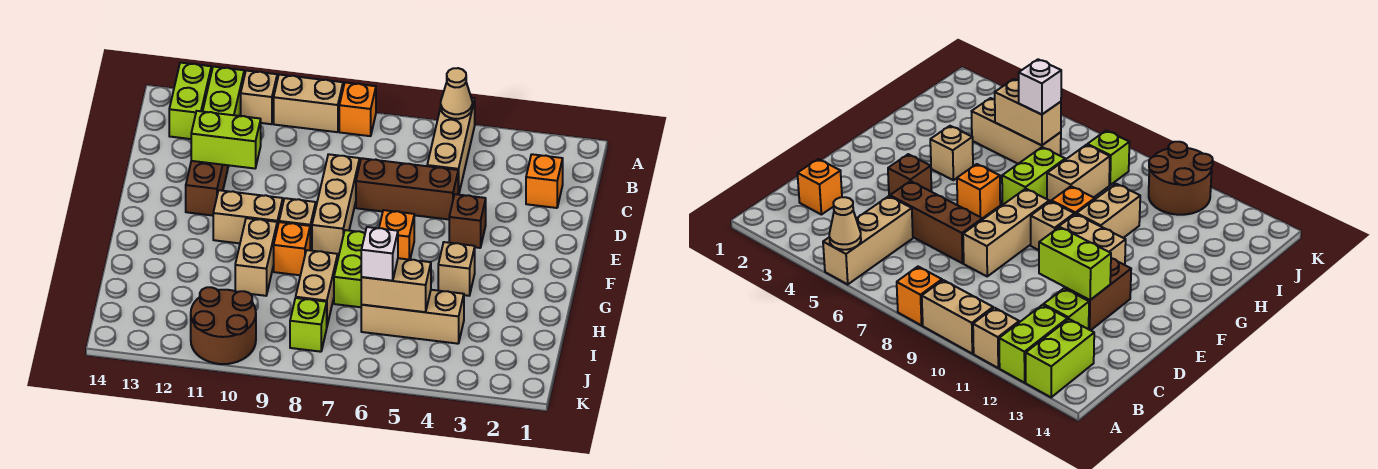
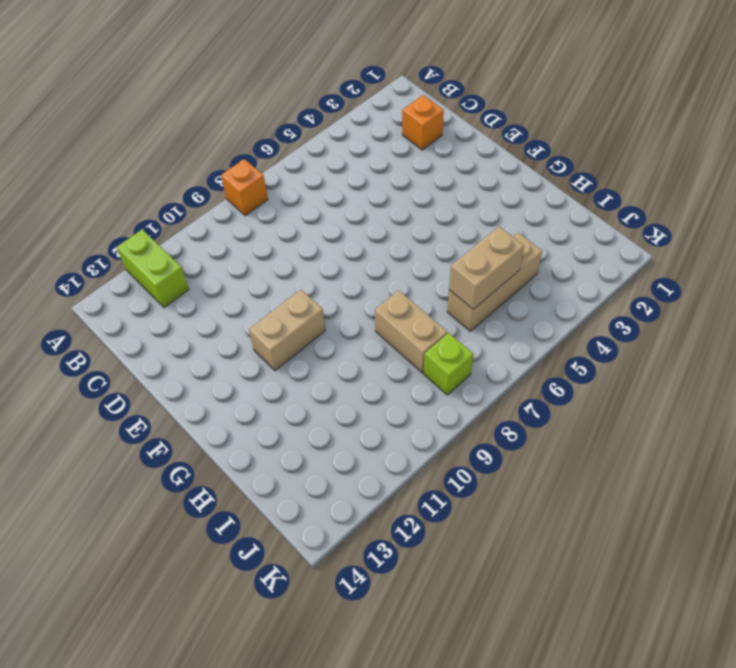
none -> tan brick A5:C5 level 1
none -> tan brick A9:A10 level 1
none -> tan brick A11 level 1

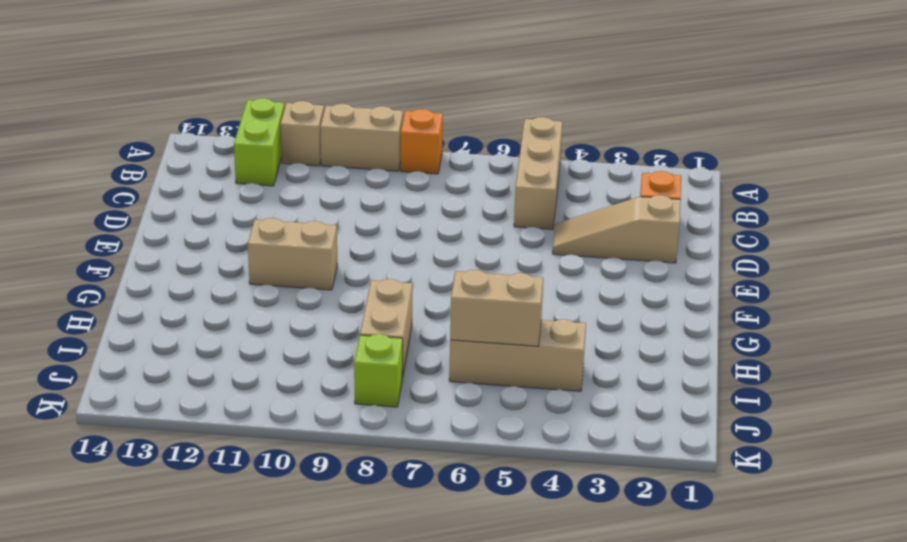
tan slope D2:D4 level 1 top 2 -> none
none -> lime brick A13:B13 level 1
none -> lime brick C12 level 1
none -> brown brick D5:D7 level 1

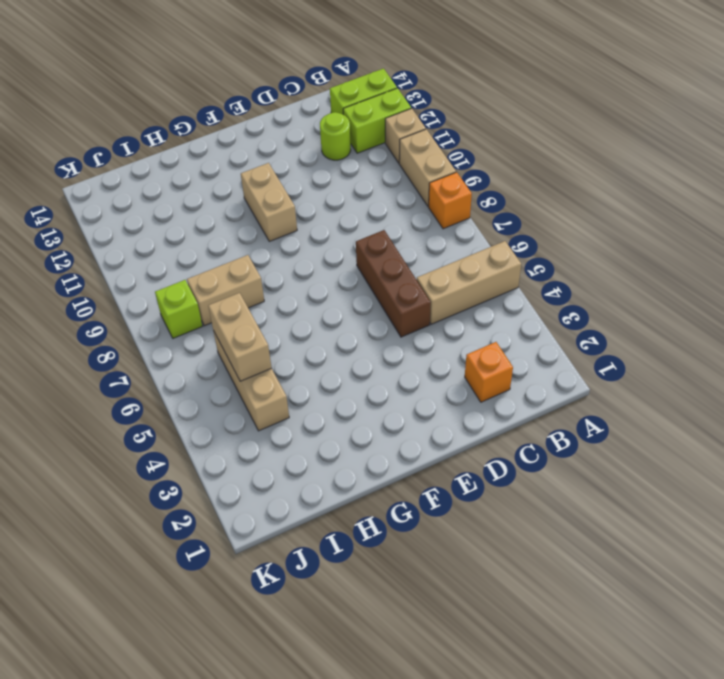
lime round brick C12 level 1 -> lime brick C12 level 1
none -> tan brick D8:F8 level 1
none -> brown brick D12:E12 level 1
none -> brown brick E4 level 1

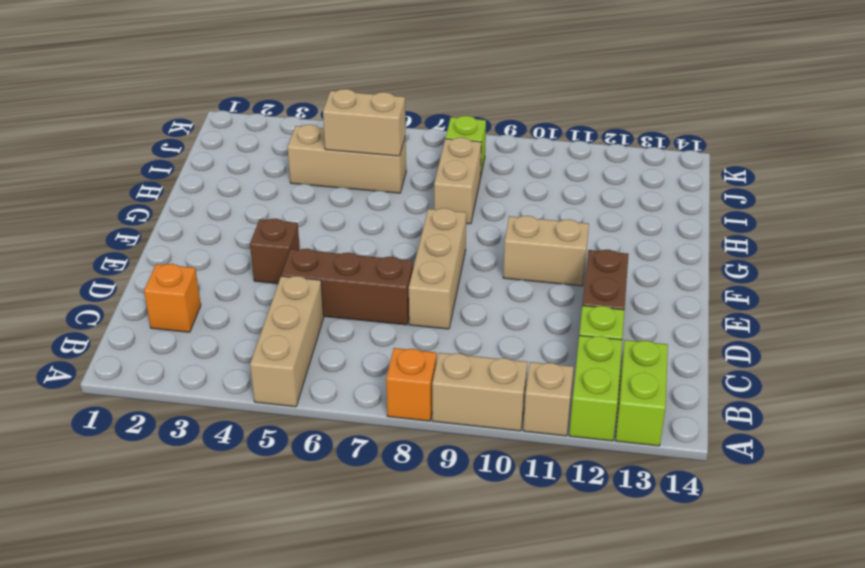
none -> orange brick F6 level 1
none -> tan brick F9 level 1
none -> tan brick G4 level 1

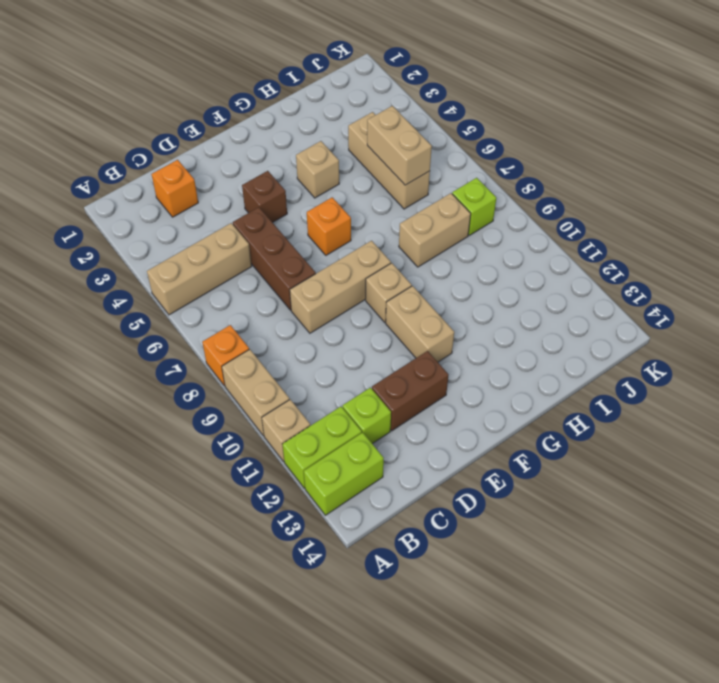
none -> lime brick G7:H7 level 1
none -> orange brick G9 level 1
none -> tan brick G10:H10 level 1

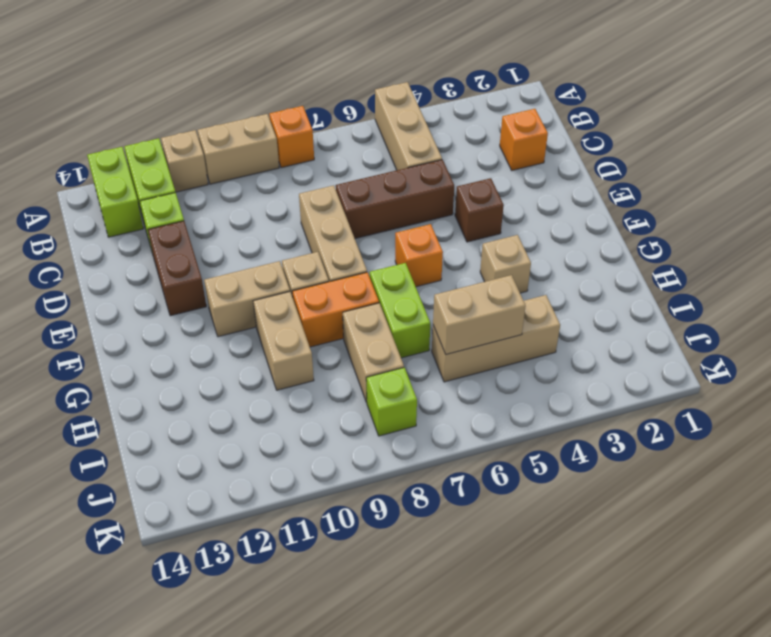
orange brick G8:G9 level 1 -> orange brick G9 level 1
none -> brown round brick J10:K11 level 1
none -> tan cone A5 level 2
none -> lime brick D11:D12 level 2

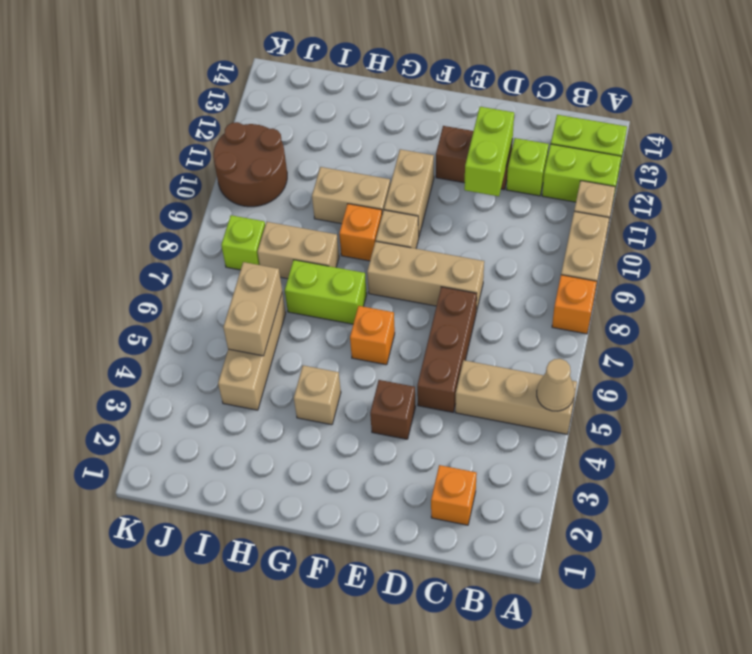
none -> white brick I6 level 3

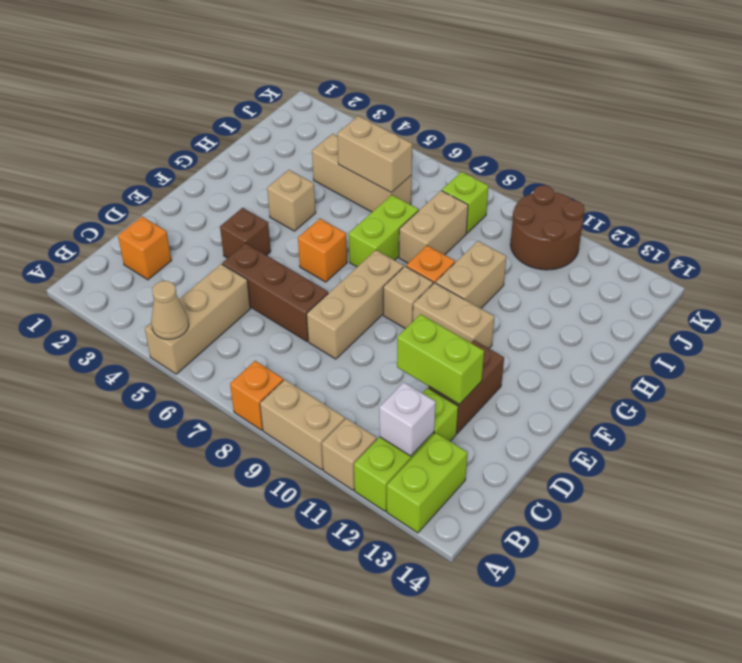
white brick B12 level 2 -> white brick I6 level 3

